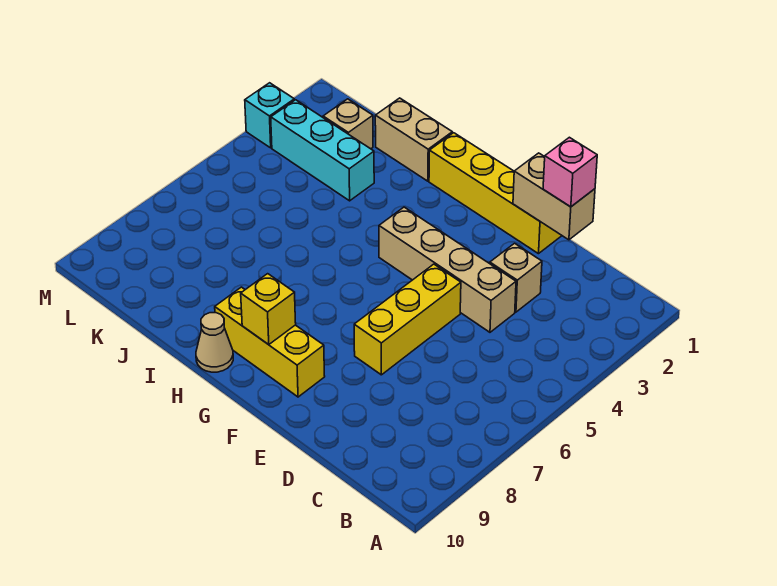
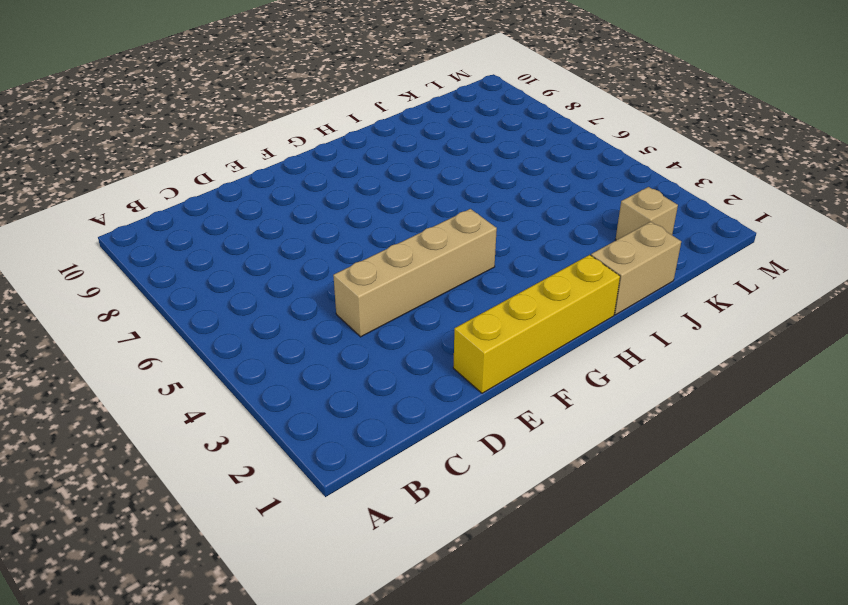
none -> tan brick D3 level 1
none -> yellow brick E5:E7 level 1
none -> yellow brick F9:H9 level 1

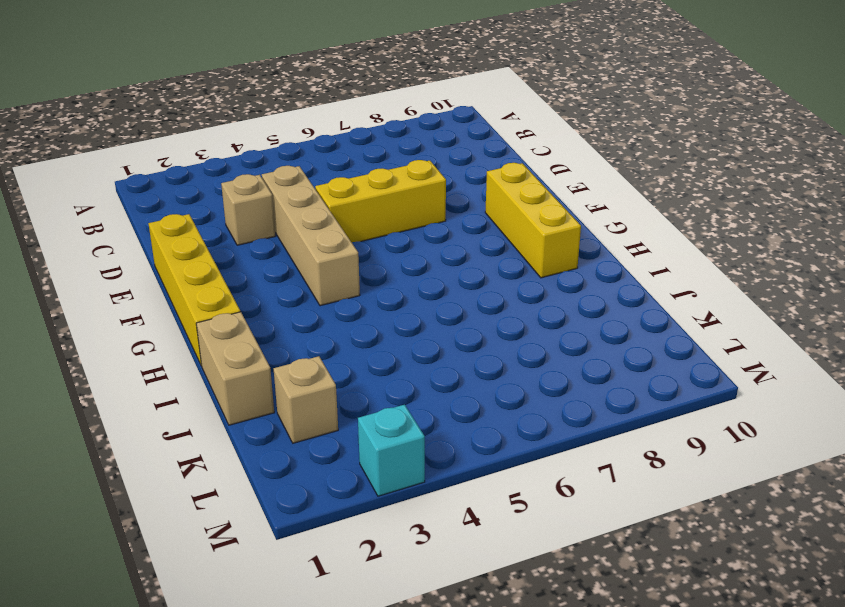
none -> tan cone H10 level 1
none -> cyan brick J3:L3 level 1
none -> tan brick D1:E1 level 2

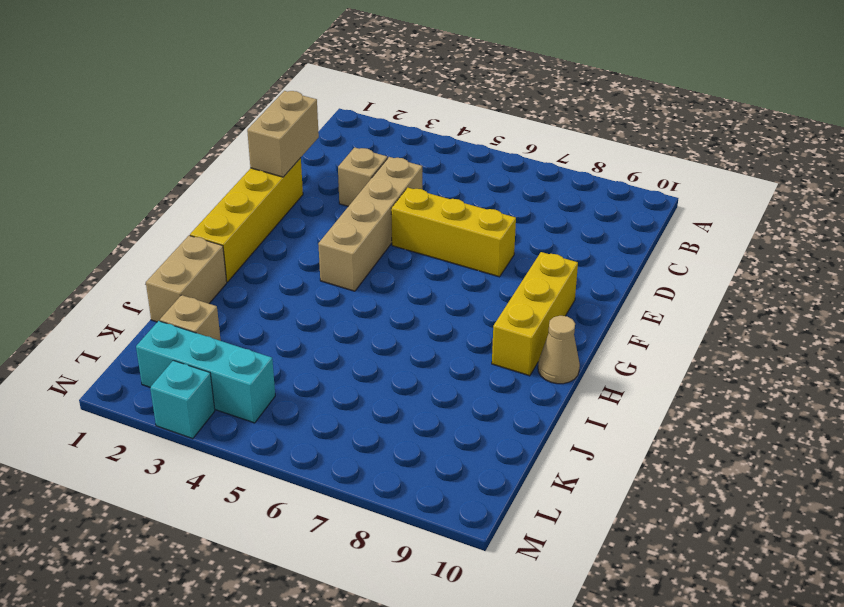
cyan brick L2:L4 level 1 -> cyan brick J3:L3 level 1
none -> yellow brick G9 level 2
none -> pink brick D1 level 3

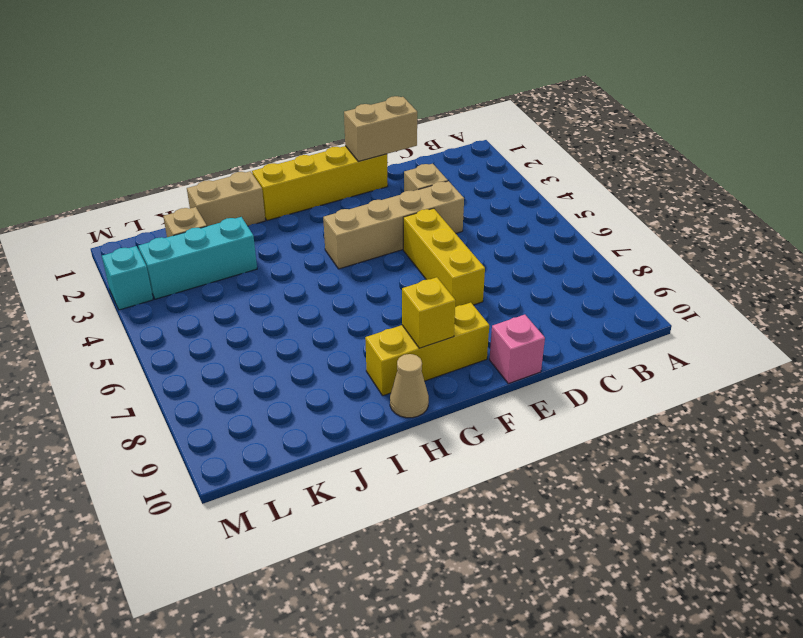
pink brick E10 level 1 -> pink brick D1 level 3

